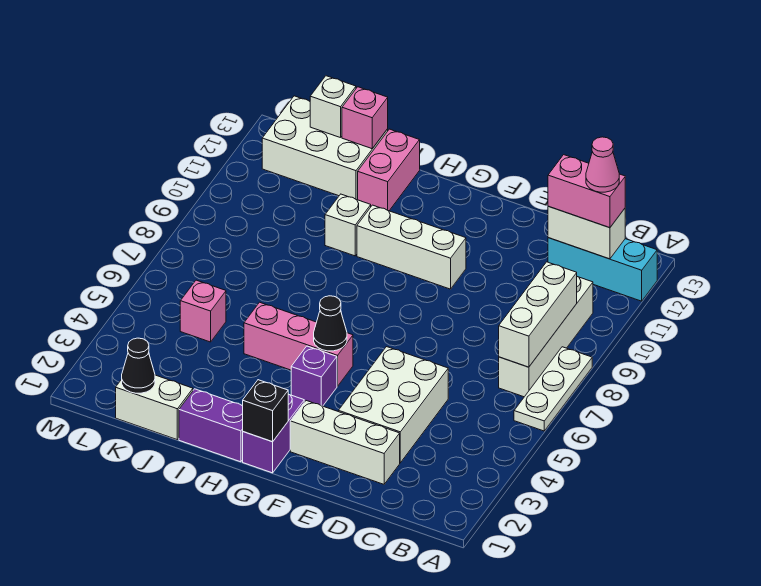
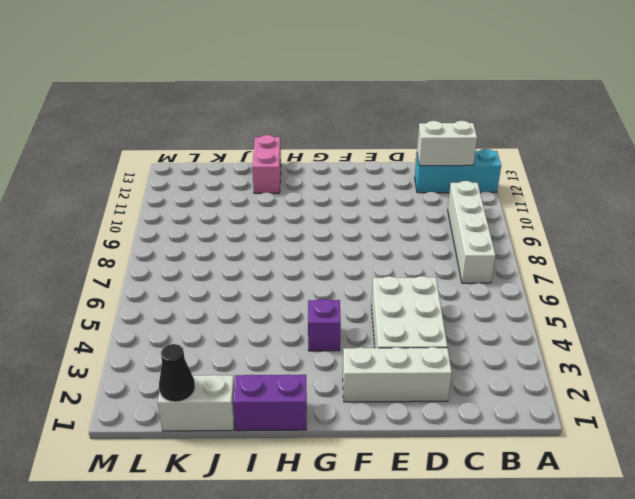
none -> white plate A6:A8 level 1
none -> white brick F10:H10 level 1
none -> purple brick G1:G2 level 1

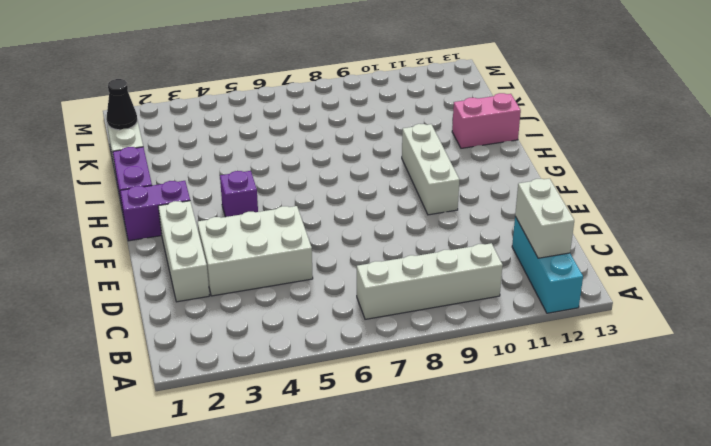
none -> white plate A6:A8 level 1
none -> pink brick G5:I5 level 1
none -> white brick I10 level 1

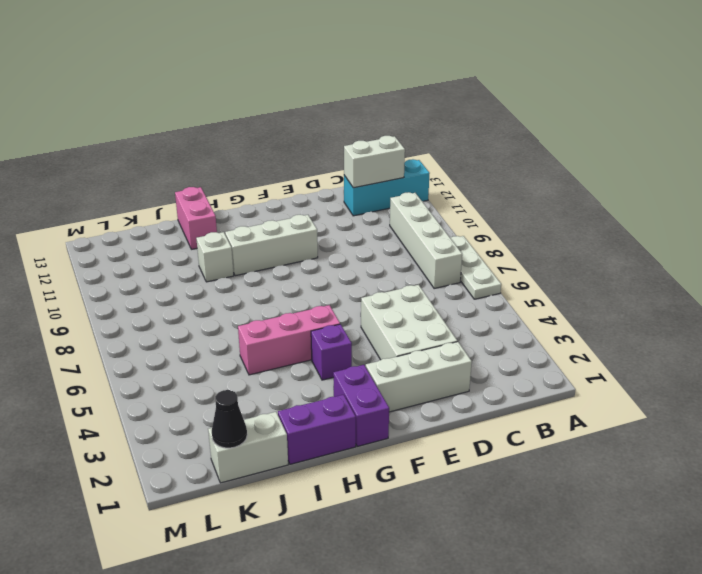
none -> white brick J12:L13 level 1
none -> pink brick K5 level 1
none -> white brick B7:B9 level 2

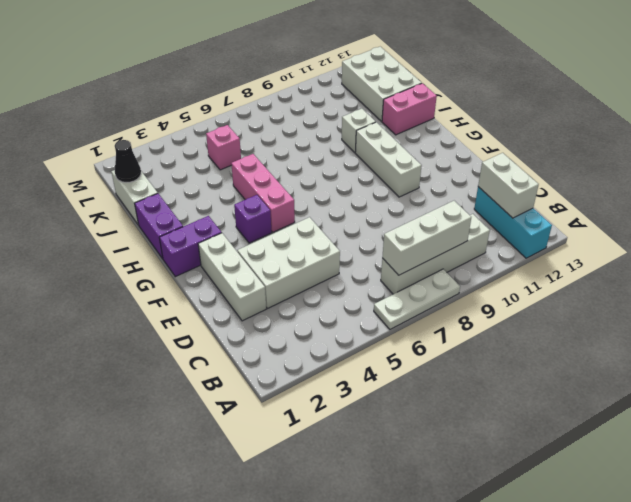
none -> black brick G1 level 2
none -> black cone G5 level 2
none -> pink brick J13 level 2

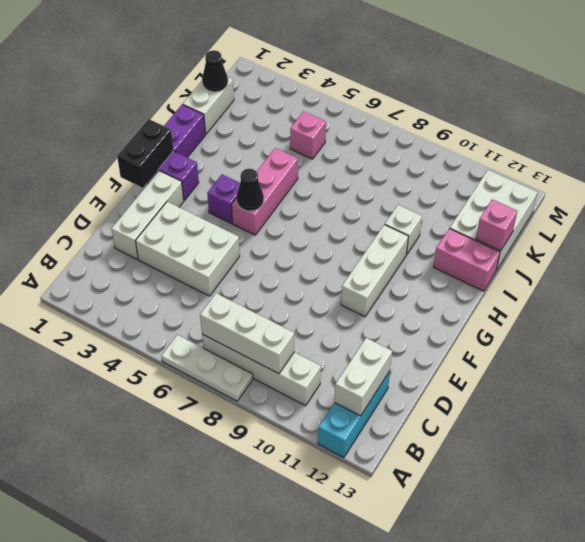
black brick F1:G1 level 2 -> black brick G1 level 2
none -> white brick K13 level 2
none -> pink brick B12:C12 level 3
none -> pink cone B12 level 4

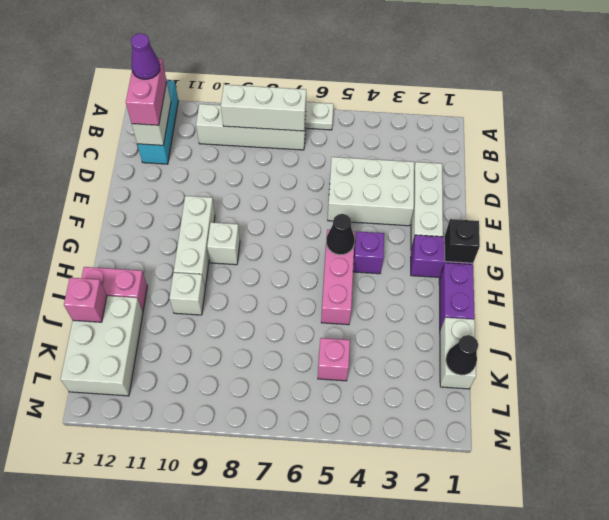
purple cone B12 level 4 -> pink cone B12 level 4
white brick G9 level 1 -> white brick K13 level 2

